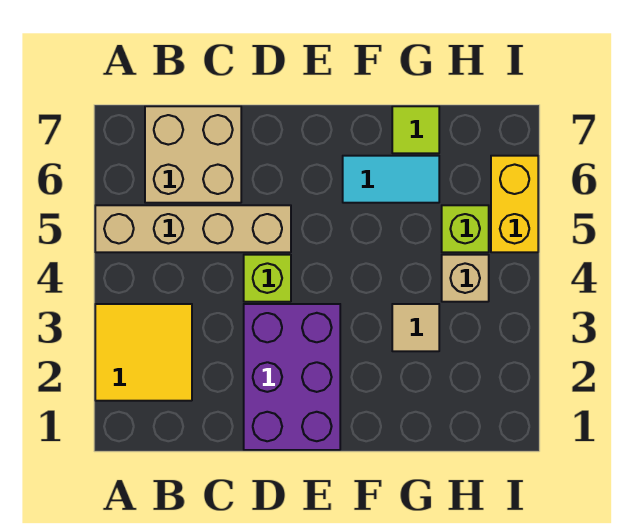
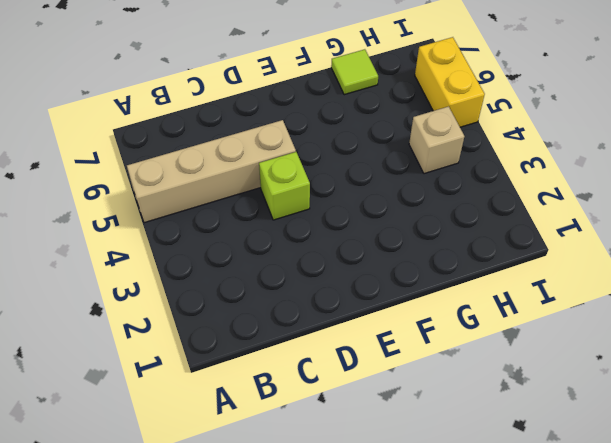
none -> yellow tile A2:B3 level 1
none -> tan brick B6:C7 level 1

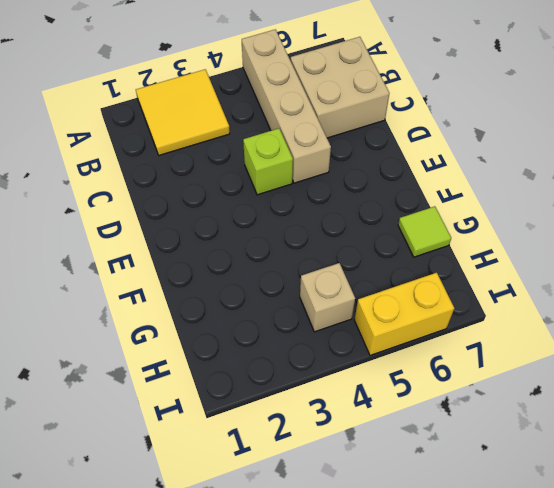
none -> purple brick D1:E3 level 1
none -> cyan tile F6:G6 level 1

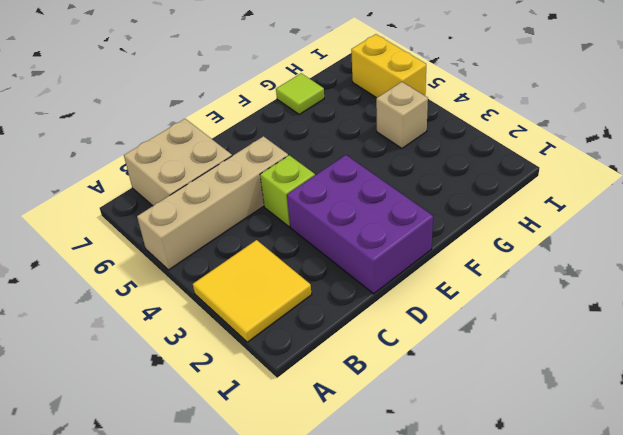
none -> cyan tile F6:G6 level 1
none -> tan tile G3 level 1

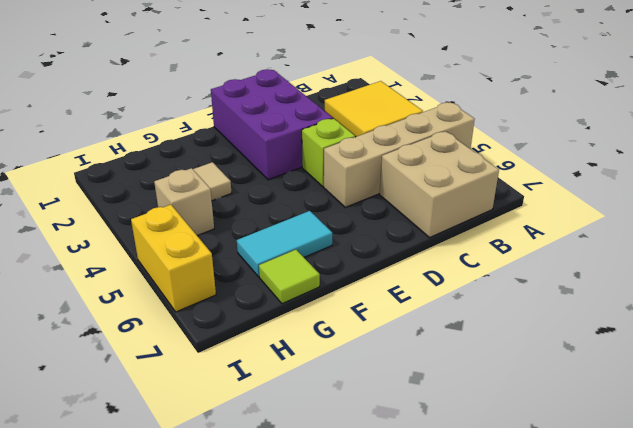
none -> lime brick H5 level 1

